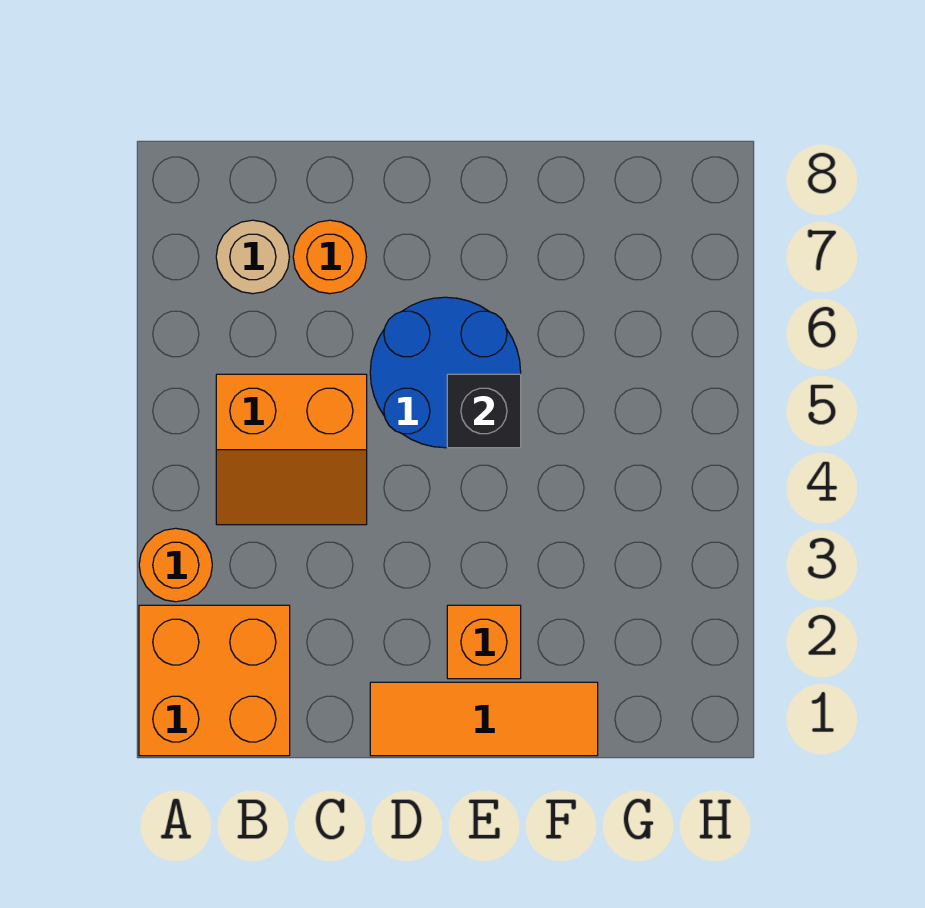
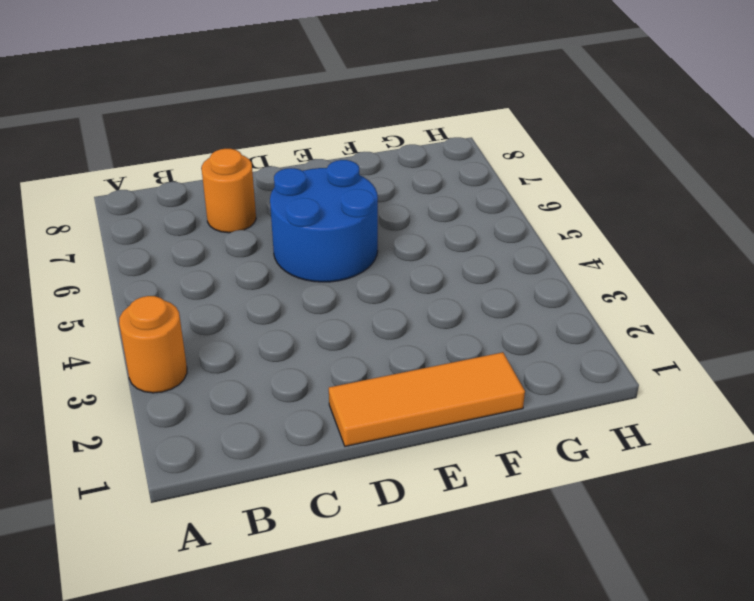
none -> orange brick A1:B2 level 1
none -> orange slope B4:C5 level 1 top 5

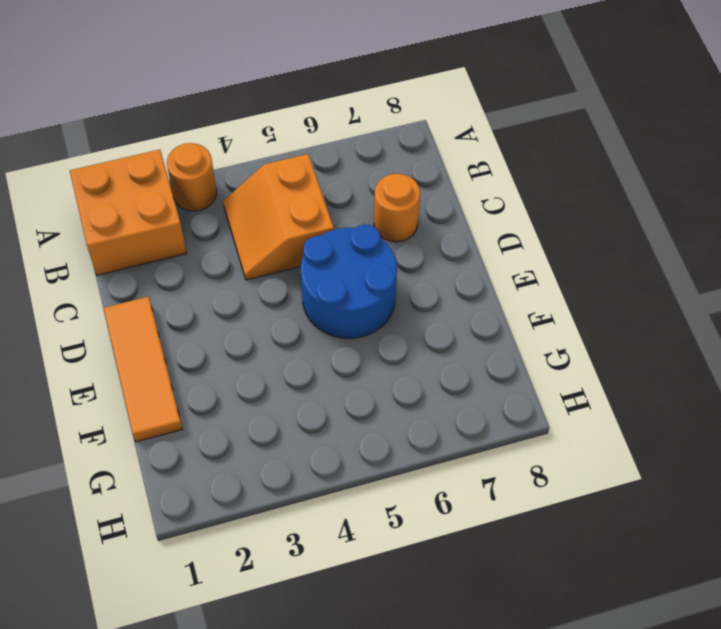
none -> tan round brick B7 level 1
none -> orange brick E2 level 1

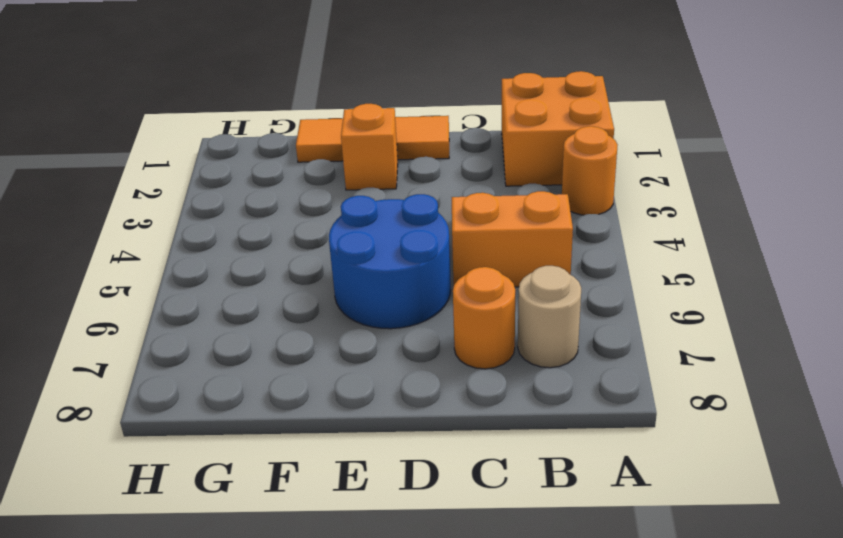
none -> black brick E5 level 2

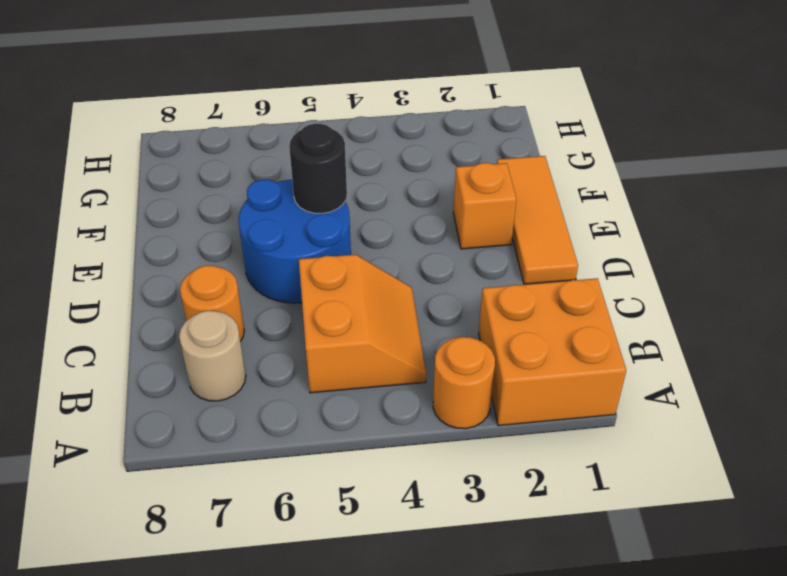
black round brick E5 level 2 -> black brick E5 level 2

